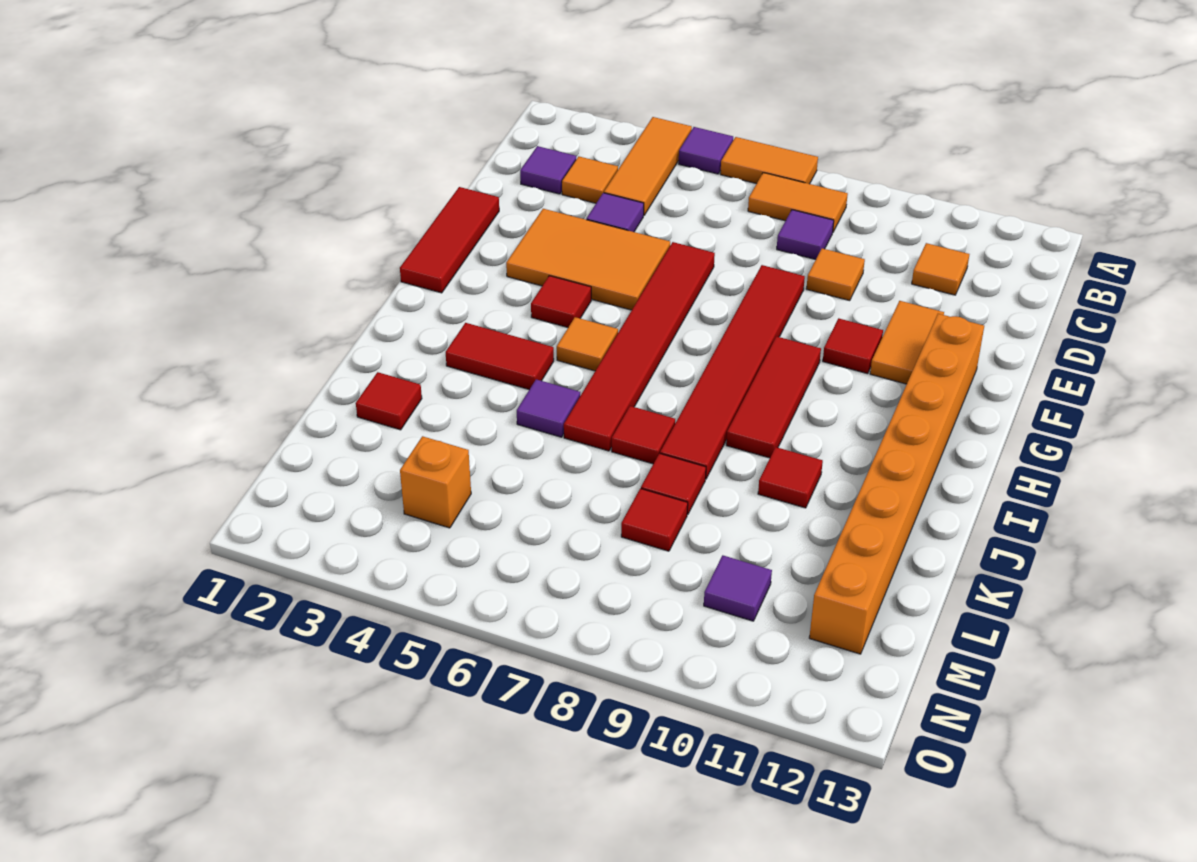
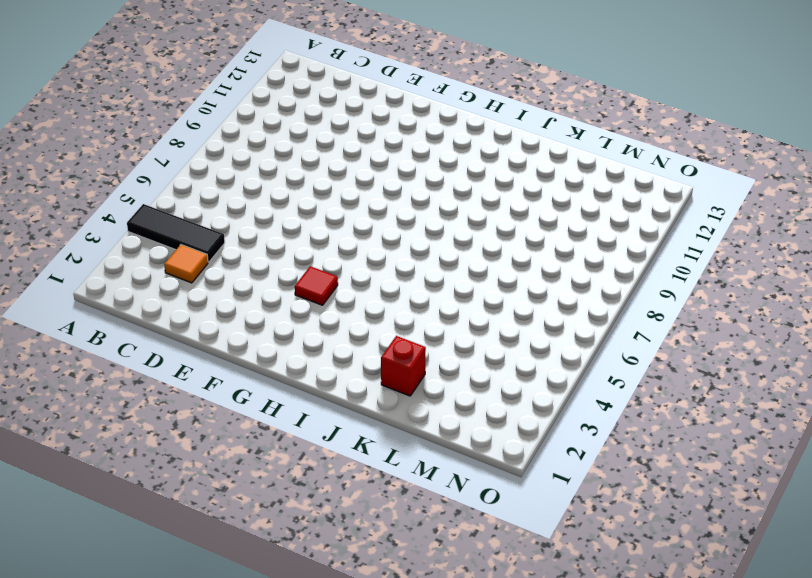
black tile A4:C4 level 1 -> orange tile A4:C4 level 1
red brick K2 level 1 -> red tile K2 level 1
none -> purple tile A5 level 1
none -> orange tile A6:A7 level 1
none -> orange tile B7:B8 level 1

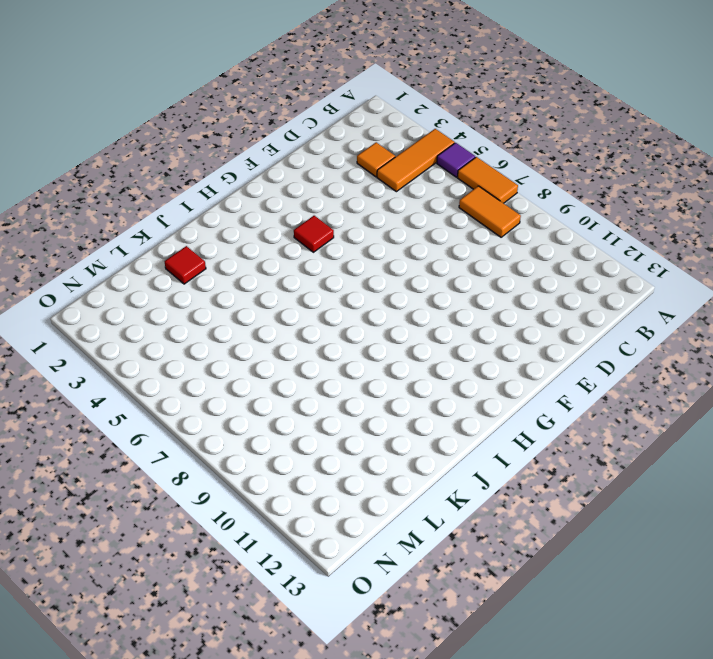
none -> purple tile C2 level 1
none -> purple tile C8 level 1
none -> orange tile C11 level 1

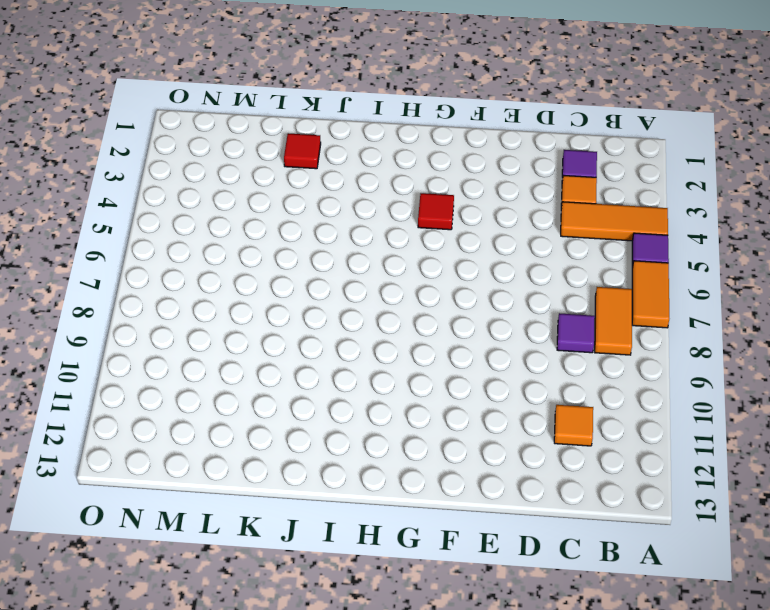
none -> purple tile D4 level 1
none -> orange tile D9 level 1
none -> red tile E1:G1 level 1

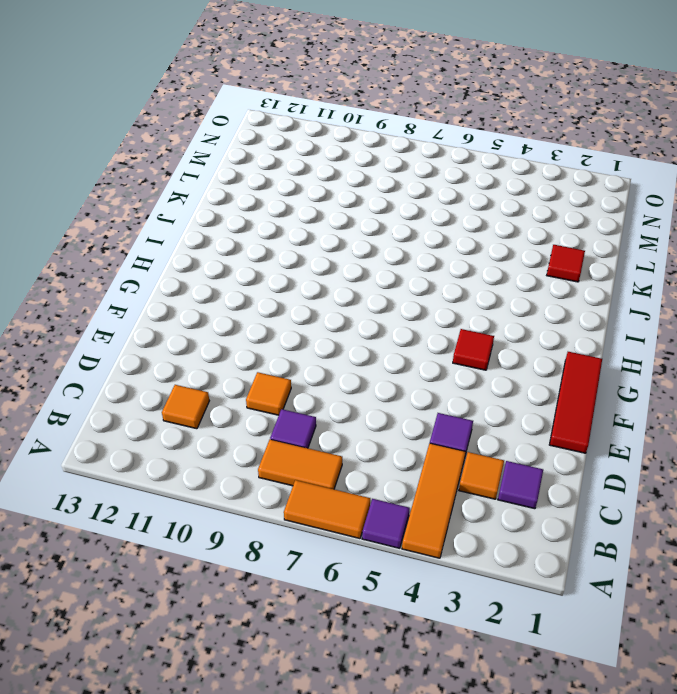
none -> orange tile E3:F5 level 1
none -> red tile E6:J6 level 1
none -> red tile E8:J8 level 1

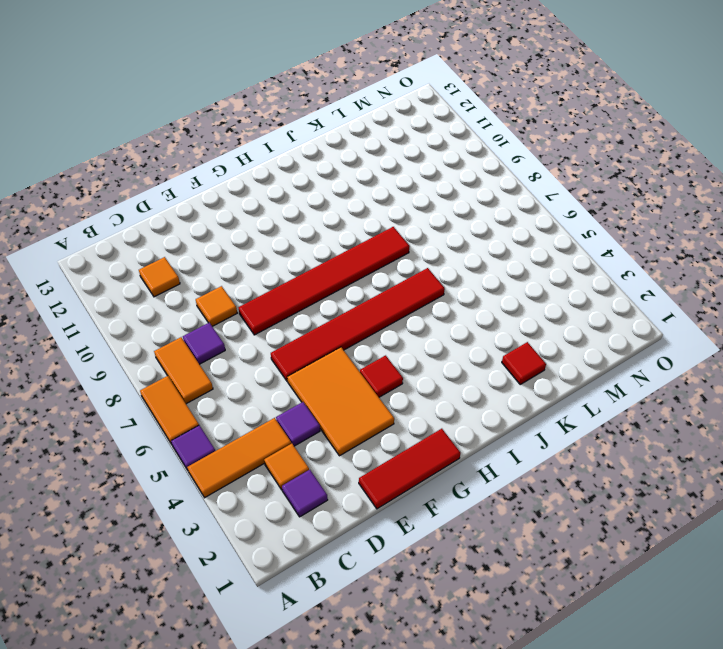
none -> orange tile E11:F11 level 1
none -> red tile F10 level 1
none -> orange brick F12:M12 level 1

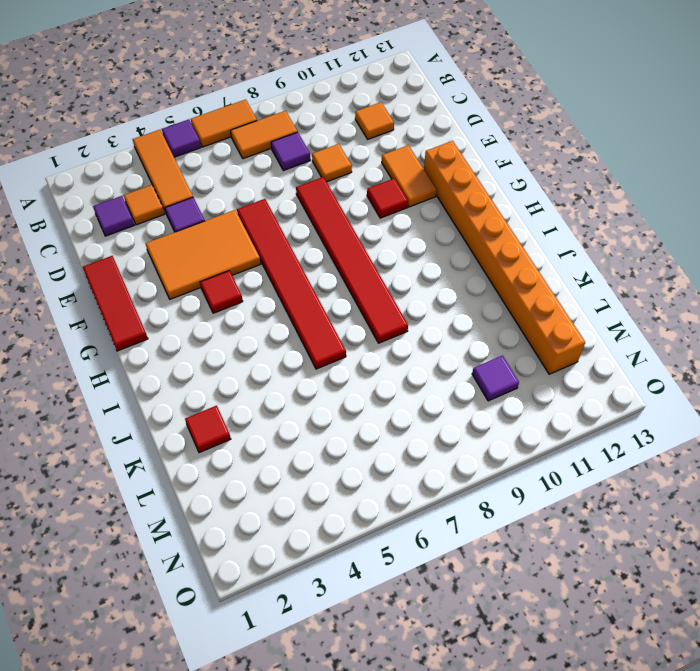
none -> red tile G9:I9 level 1
none -> orange tile H5 level 1
none -> red tile I3:I4 level 1

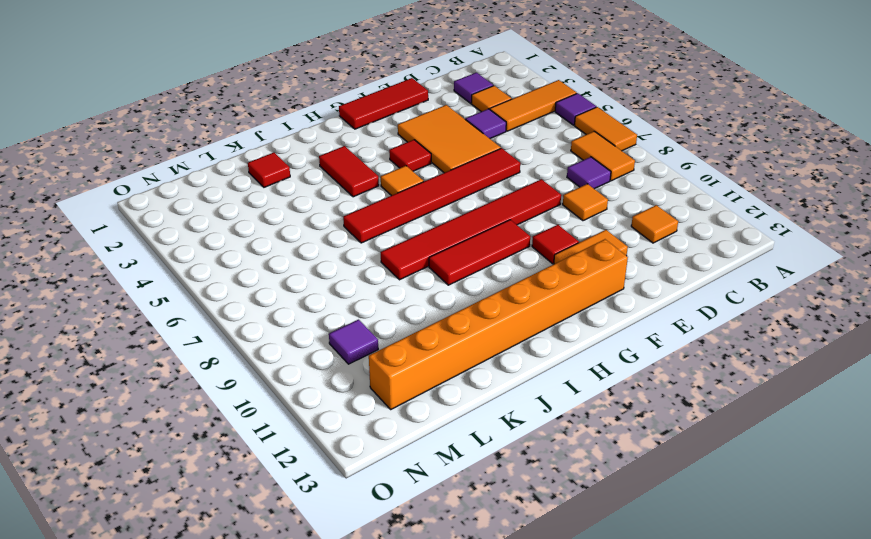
none -> purple tile J5 level 1
none -> red tile J7 level 1
none -> red tile J10 level 1

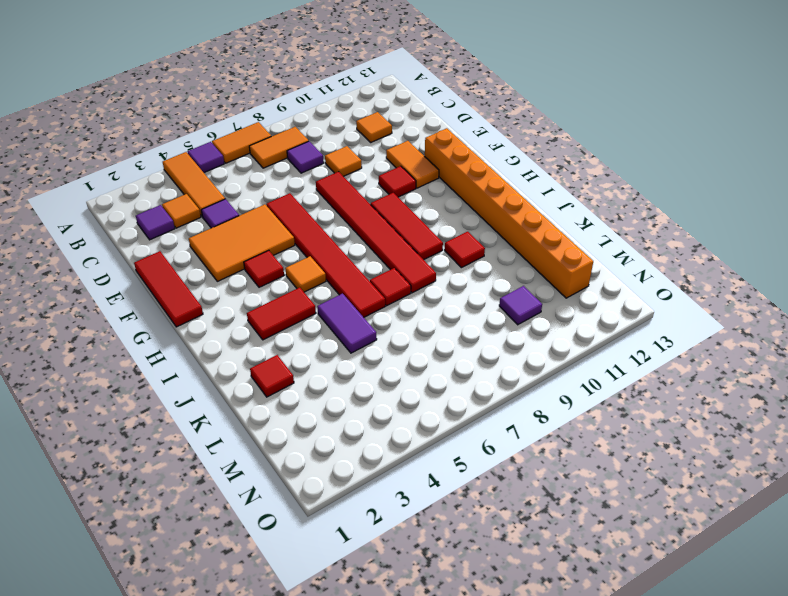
purple tile J5:K5 level 1 -> purple tile J5 level 1
none -> red tile K8 level 1
none -> red tile L8 level 1
none -> orange brick M4 level 1

